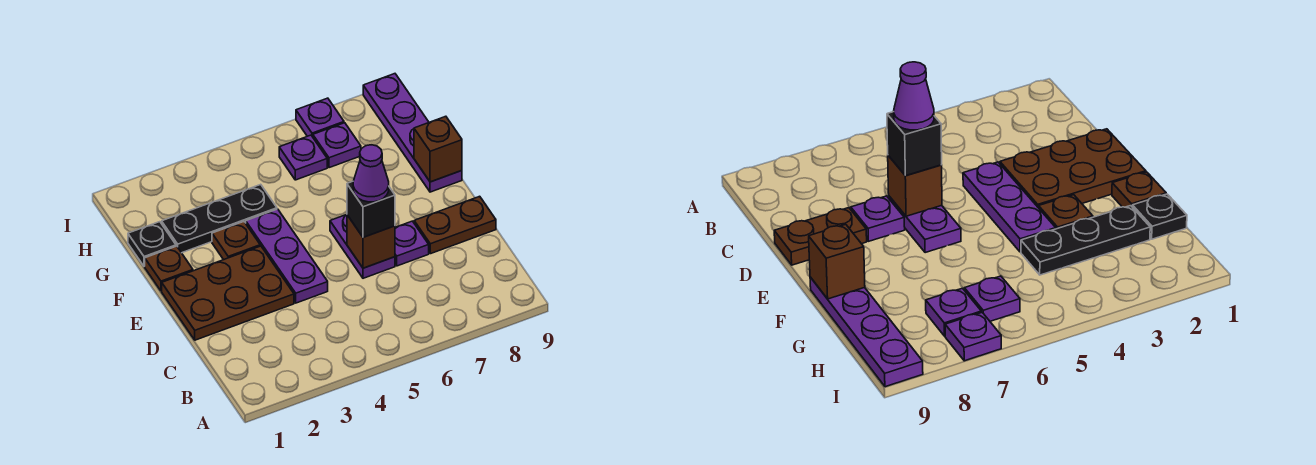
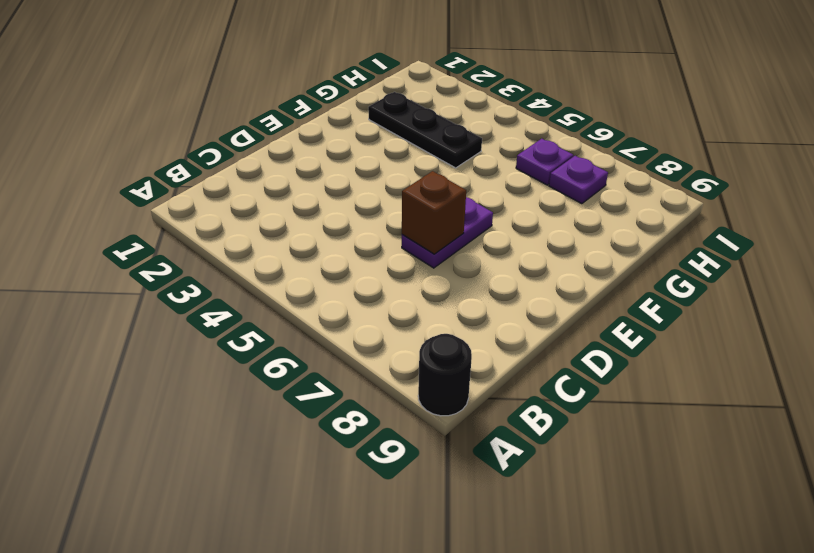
black round brick A9 level 1 -> none
none -> brown plate D1:E3 level 1
none -> purple plate D4:F4 level 1
none -> purple plate D7 level 1

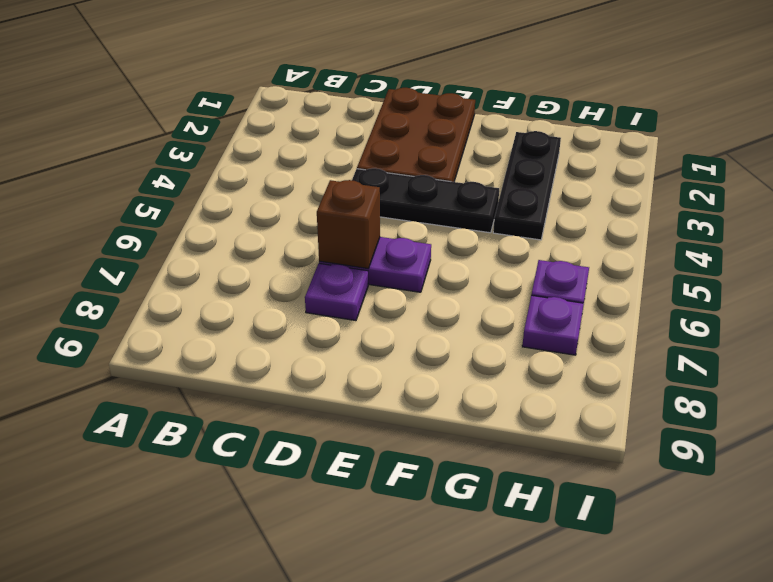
black plate D4:F4 level 1 -> purple plate D4:F4 level 1
none -> brown plate D8:D9 level 1
none -> brown plate F1 level 1
none -> brown plate F3 level 1

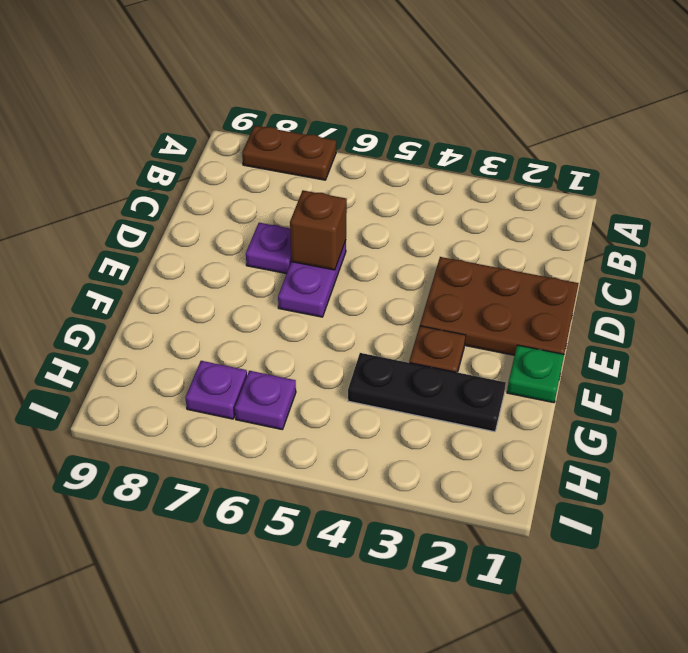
brown plate A7:A8 level 1 -> brown plate D8:D9 level 1
green plate F1 level 1 -> brown plate F1 level 1
none -> purple plate D4:F4 level 1
none -> purple plate F9:I9 level 1
none -> black plate G1 level 1

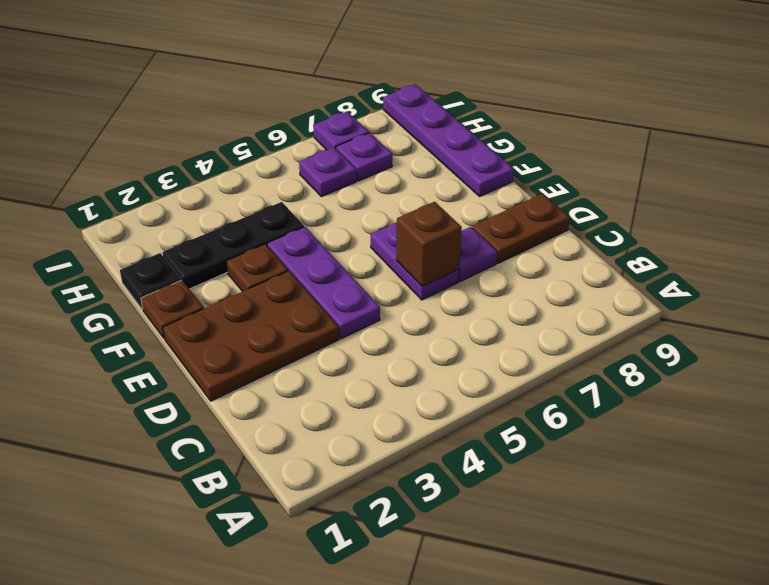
none -> brown brick F9 level 2
none -> black brick D6 level 3
none -> purple cone D6 level 4

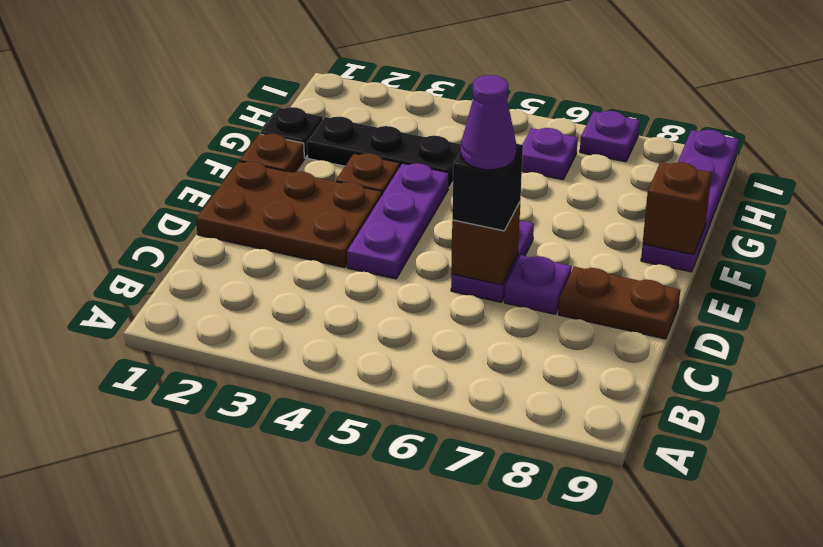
none -> purple plate H7 level 1

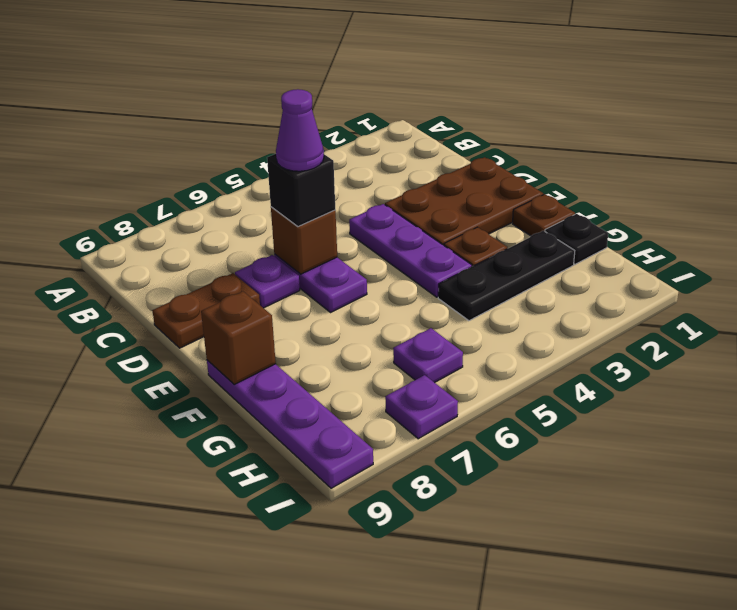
none -> purple plate H7 level 1

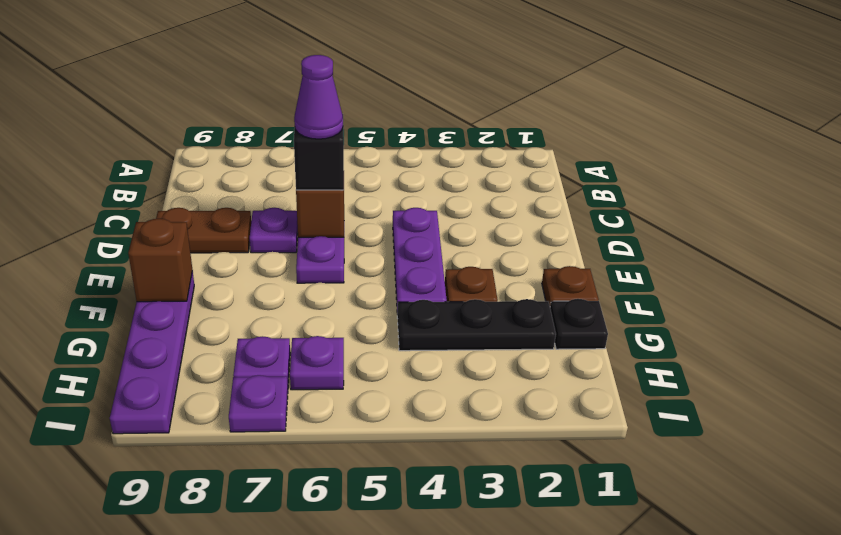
none -> brown plate D1:E3 level 1

